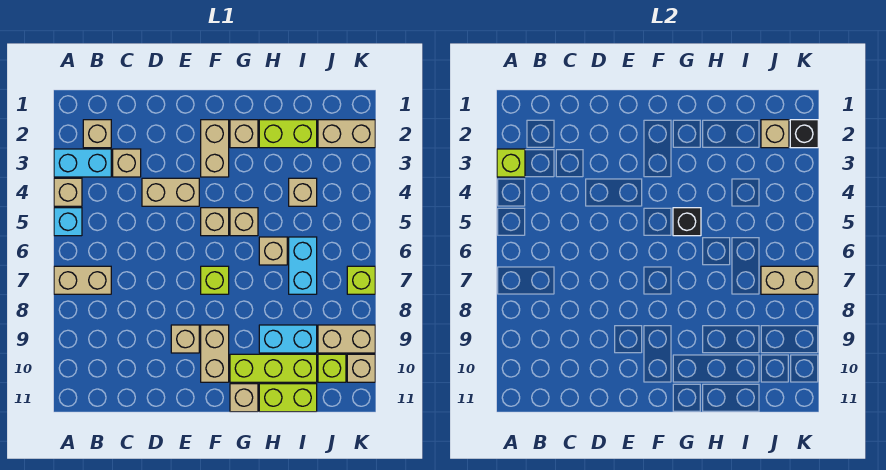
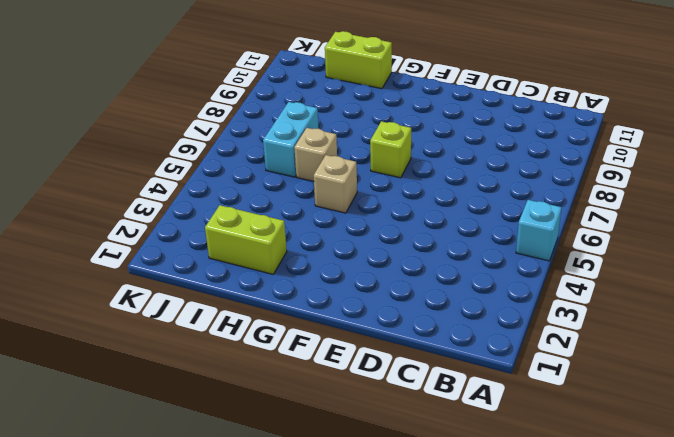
none -> cyan brick A3:B3 level 1
none -> tan brick A4 level 1
none -> tan brick A7:B7 level 1
none -> tan brick B2 level 1

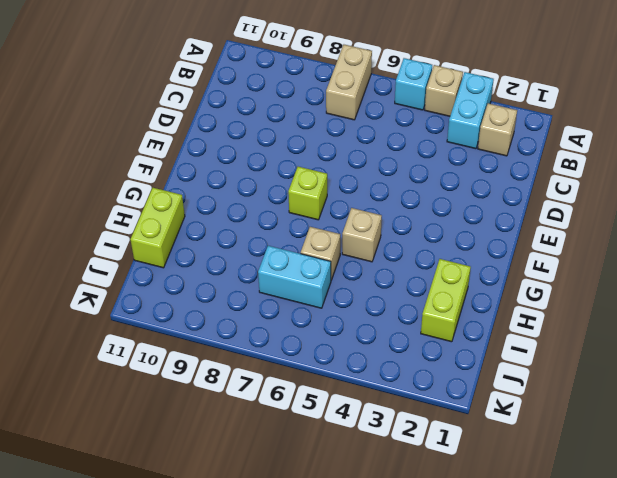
none -> tan brick C3 level 1
none -> tan brick D4:E4 level 1
none -> tan brick E9 level 1
none -> tan brick F2:F3 level 1

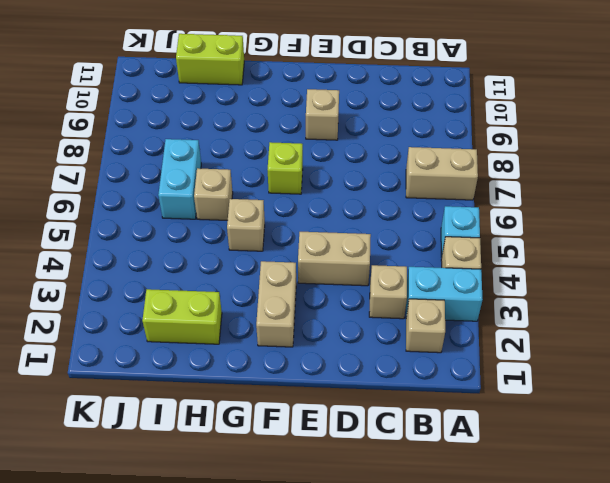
none -> tan brick F5 level 1
none -> tan brick F9:F10 level 1
none -> tan brick G2 level 1
none -> lime brick G10:I10 level 1

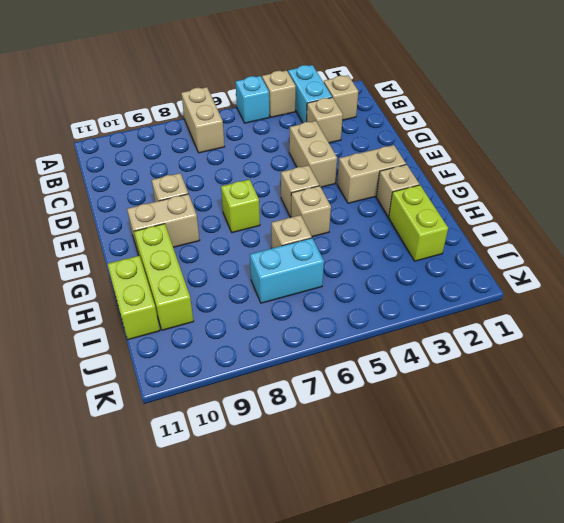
none -> tan brick G11 level 1
none -> cyan brick H9:I9 level 1
none -> tan brick I4 level 1
none -> tan brick J2:K2 level 1

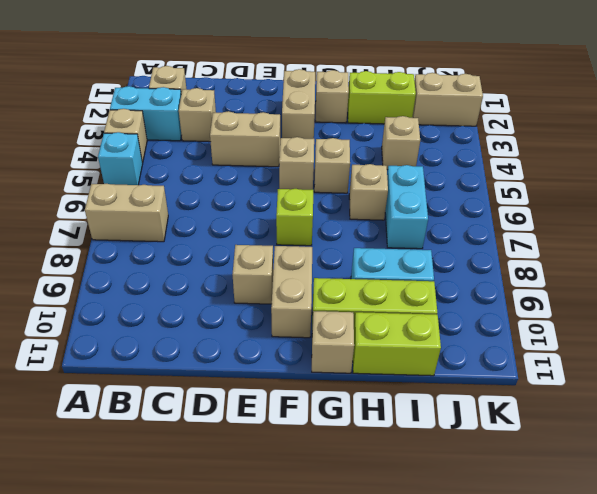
none -> tan brick J9:K9 level 1
none -> lime brick J10 level 1
none -> lime brick K7 level 1
none -> tan brick K10 level 1

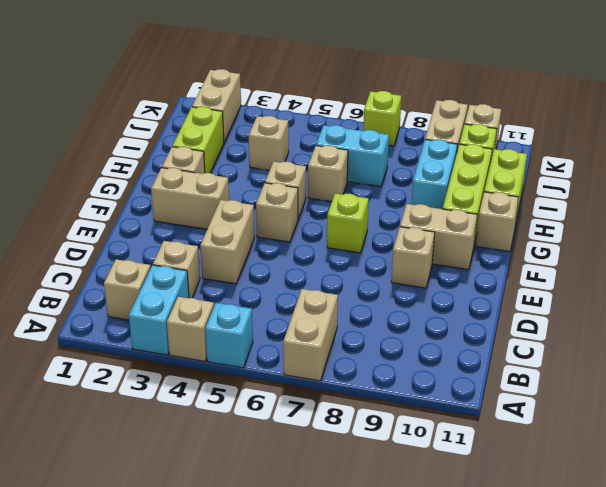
none -> lime brick A3 level 2
none -> black brick G5 level 2
none -> tan brick J2 level 2
none -> tan brick J7:K7 level 2

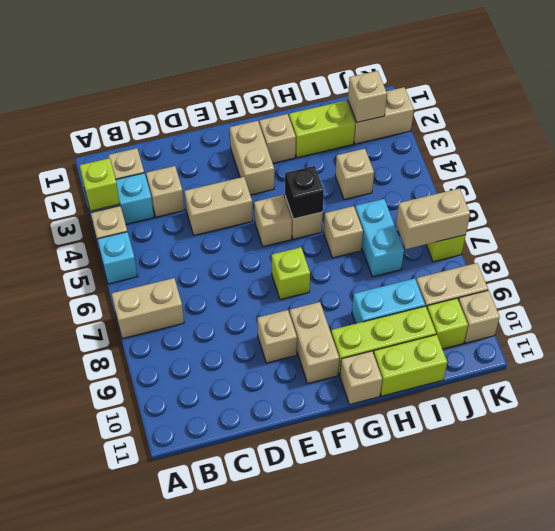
none -> black brick K2 level 2

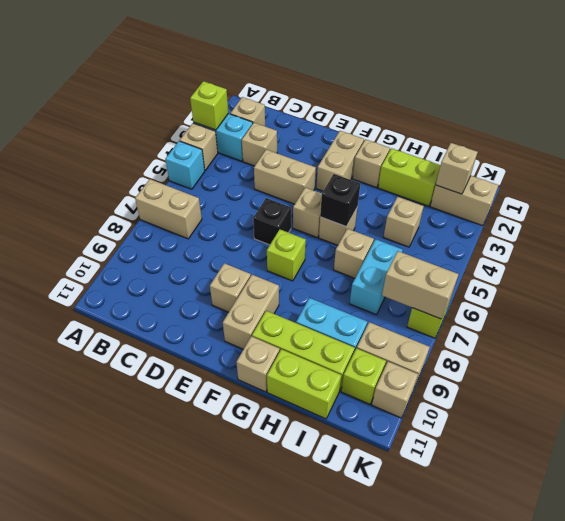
black brick E6 level 1 -> black brick K2 level 2

